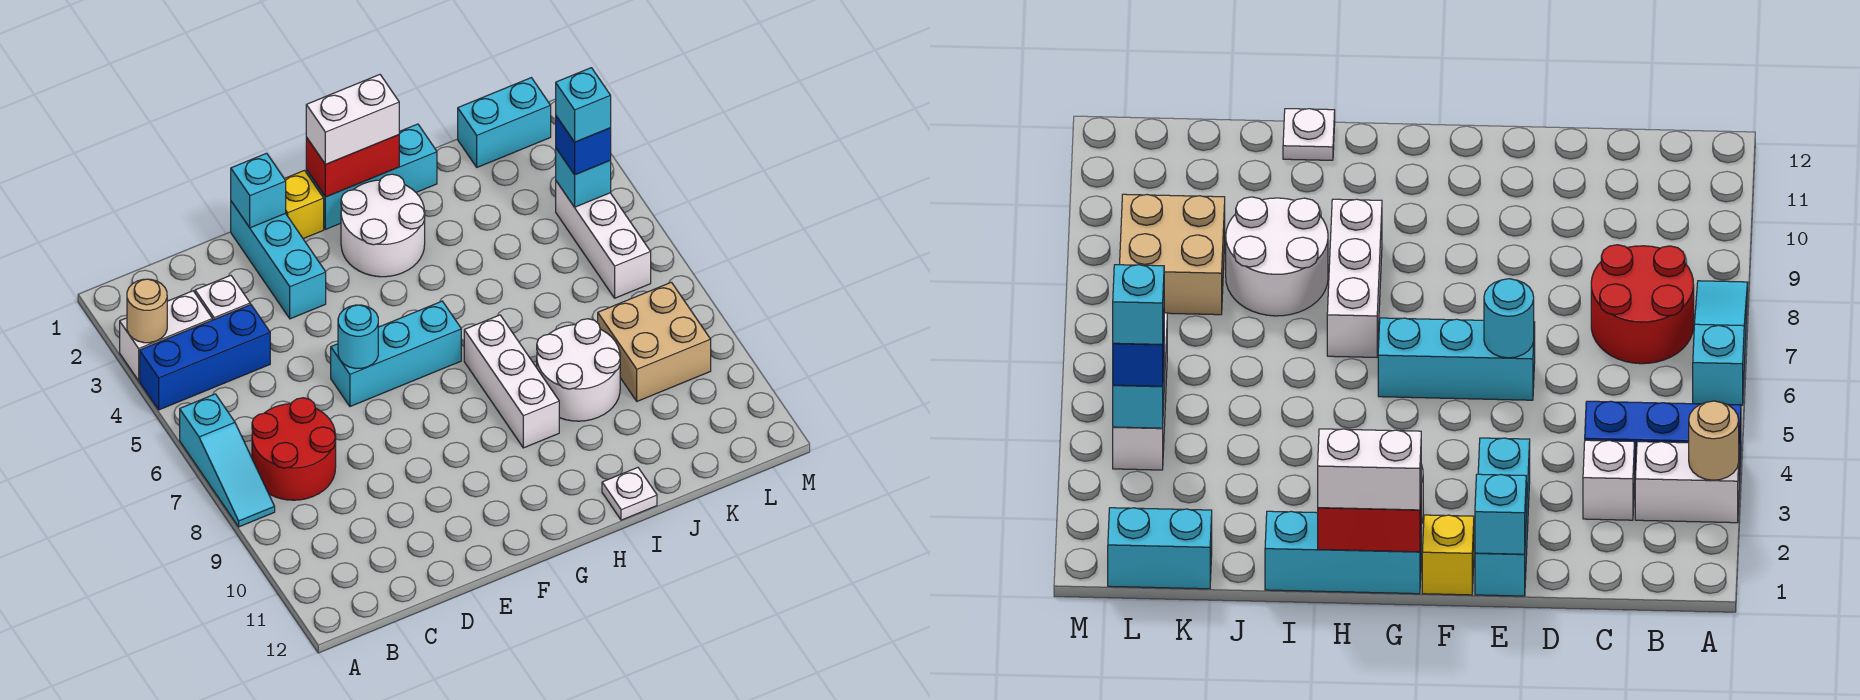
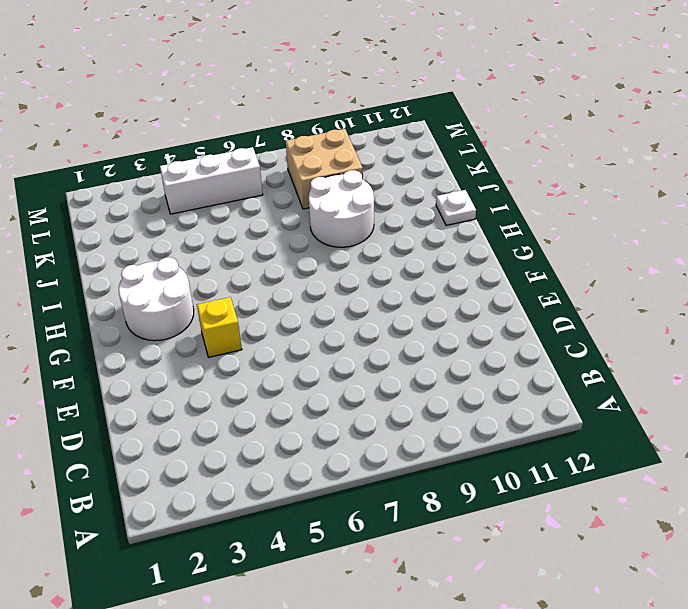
yellow brick F4 level 1 -> yellow brick F1 level 1
none -> white brick A3:B3 level 1
none -> blue brick A4:C4 level 1
none -> cyan slope A6:A8 level 1 top 6

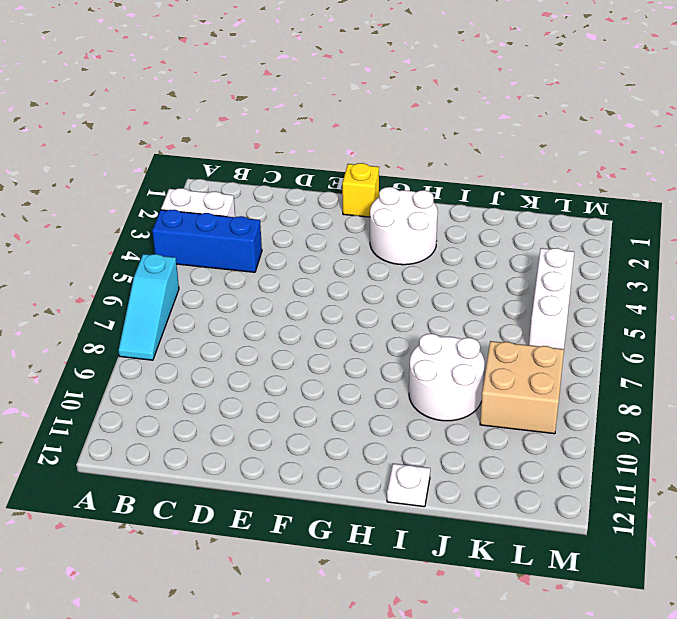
none -> red round brick B7:C8 level 1
none -> white brick C3 level 1
none -> cyan brick E1:E3 level 1

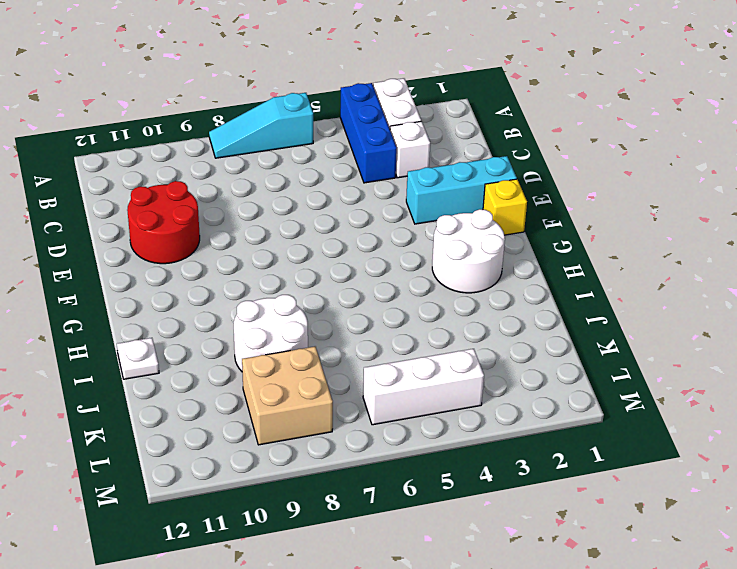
red round brick D10:E11 level 1 -> red round brick B7:C8 level 1
none -> cyan brick E6:G6 level 1
none -> cyan brick G1:I1 level 1
none -> white brick H7:H9 level 1

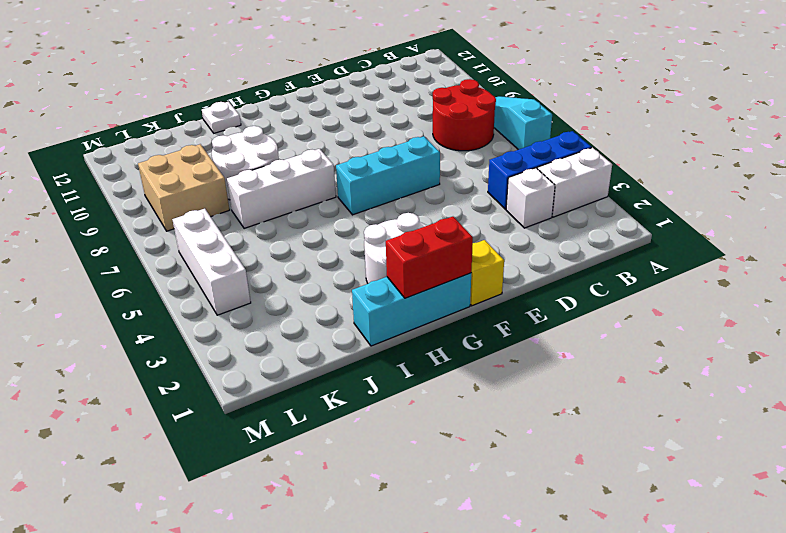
white brick H7:J7 level 1 -> white brick H7:H9 level 1
none -> cyan brick E1:E3 level 1
none -> cyan brick K1:L1 level 1
none -> tan round brick A3 level 2

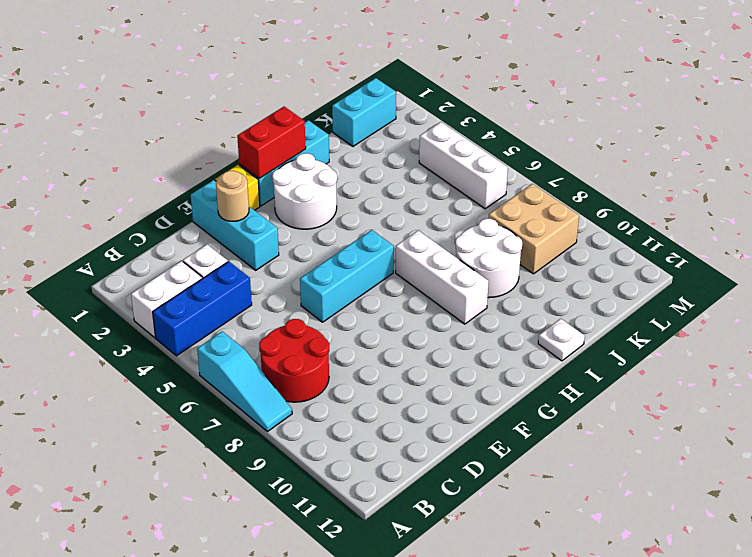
tan round brick E2 level 2 -> tan round brick A3 level 2
none -> cyan brick E1 level 2
none -> cyan round brick E6 level 2
none -> cyan brick L4 level 2

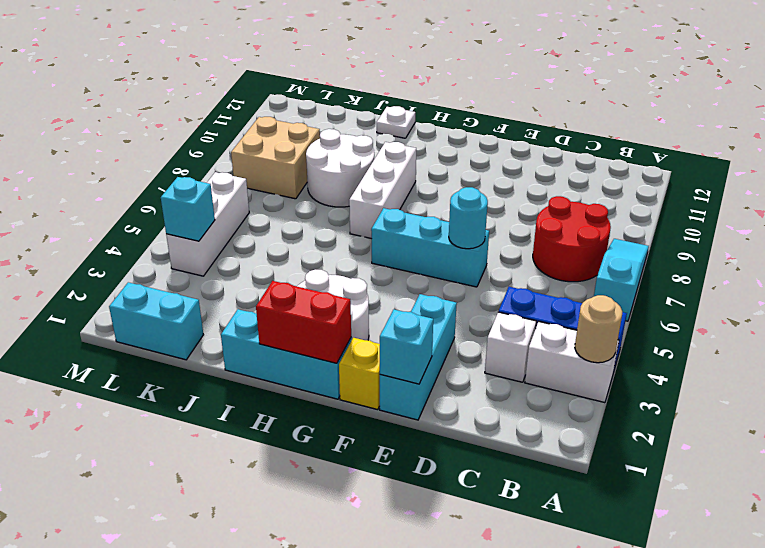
none -> white brick G1:H1 level 3
none -> blue brick L4 level 3
none -> cyan brick L4 level 4

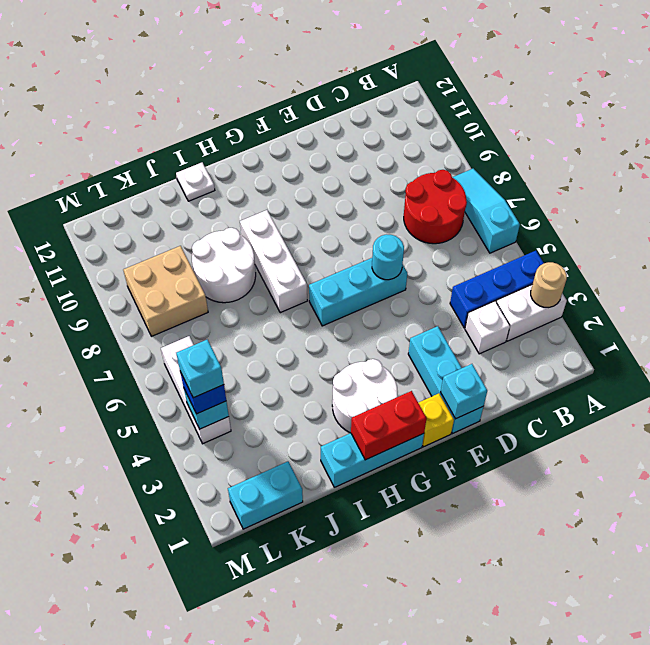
none -> white brick G1:H1 level 3

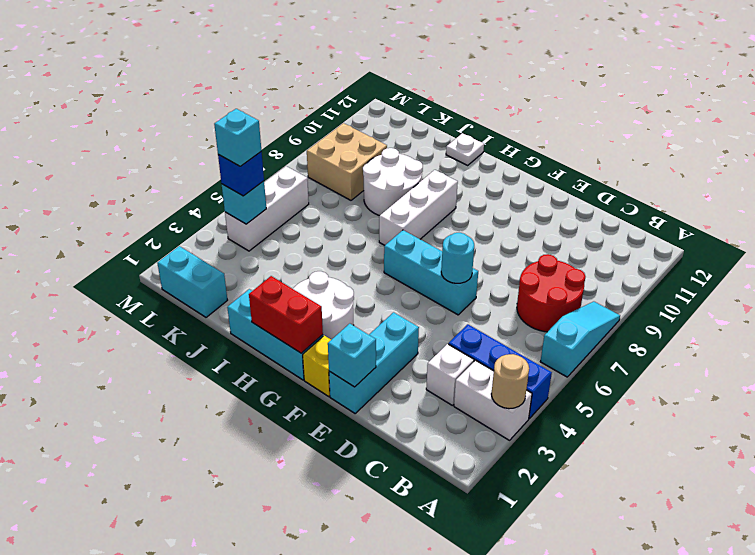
none -> white brick G1:H1 level 3

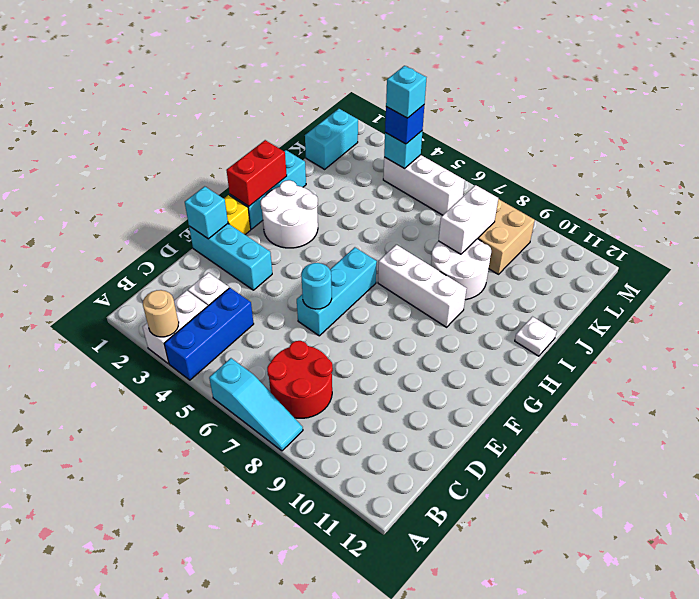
white brick J8:K8 level 2 -> white brick G1:H1 level 3

